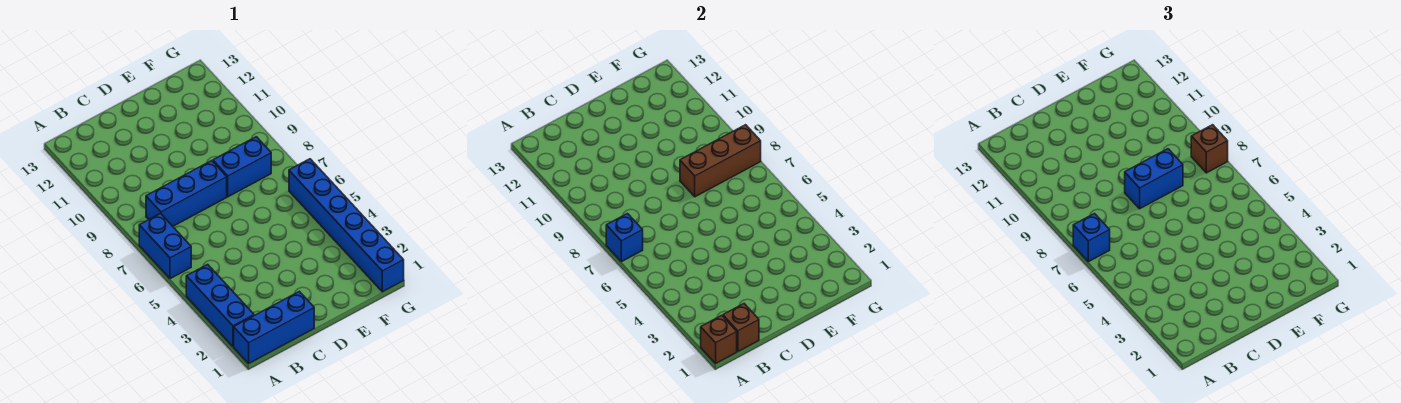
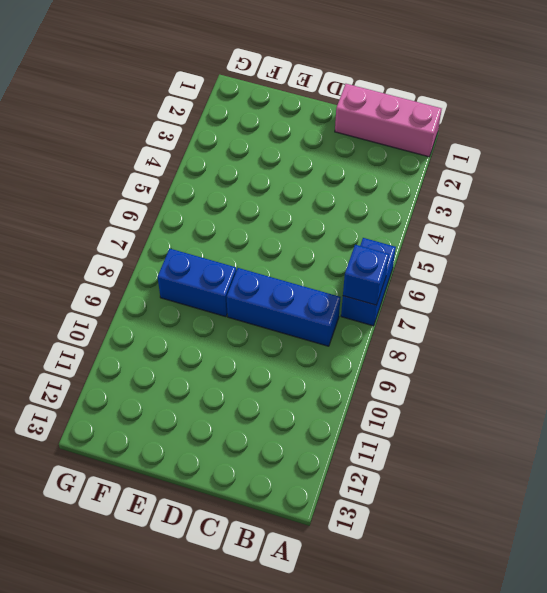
pink brick A1:C1 level 1 -> blue brick A1:C1 level 1
none -> blue brick A2:A4 level 1
none -> blue brick G1:G6 level 1
none -> brown brick A1 level 2

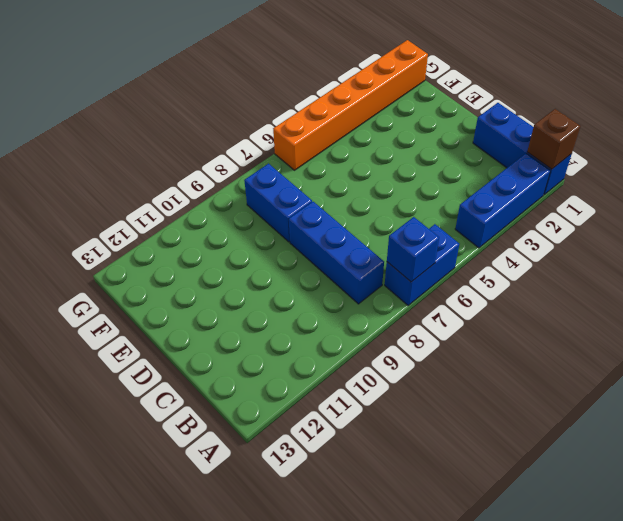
orange brick G1:G6 level 1 -> blue brick G1:G6 level 1
none -> brown brick B1 level 2
none -> brown brick E8:G8 level 2
none -> blue brick A7 level 3

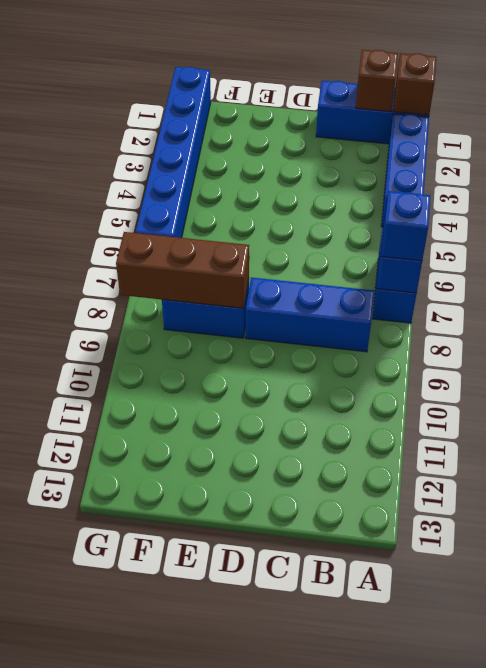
none -> blue brick D8:E8 level 3
none -> brown brick G8 level 3

